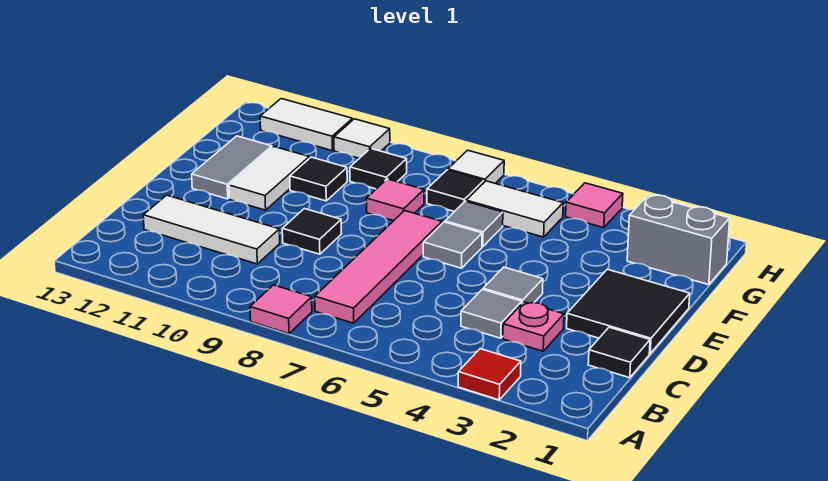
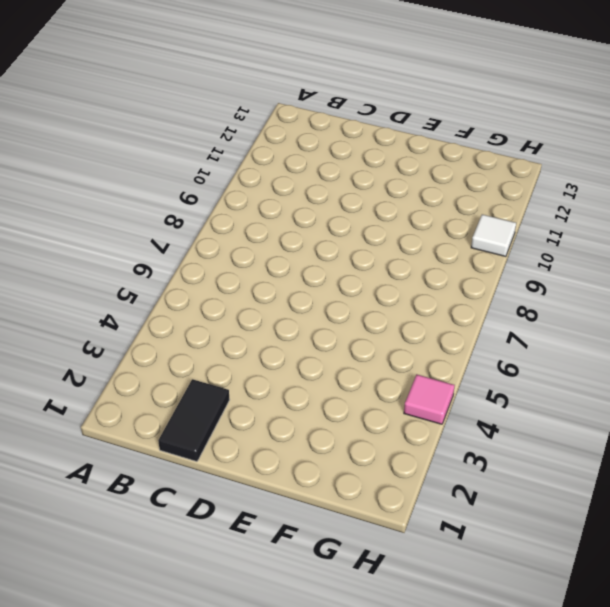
black tile C1:C2 level 1 -> black tile C1 level 1
none -> red tile A3 level 1
none -> pink tile A8 level 1
none -> pink tile B7:E7 level 1

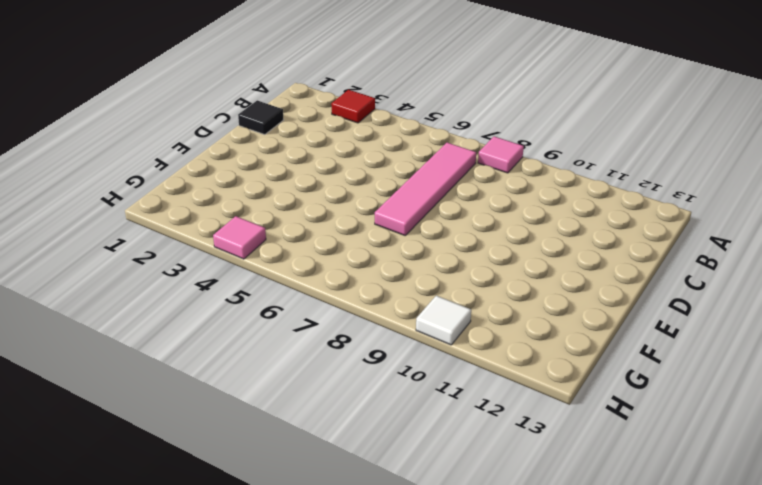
none -> pink plate C3 level 1
none -> grey tile C4 level 1
none -> white tile C10:C12 level 1

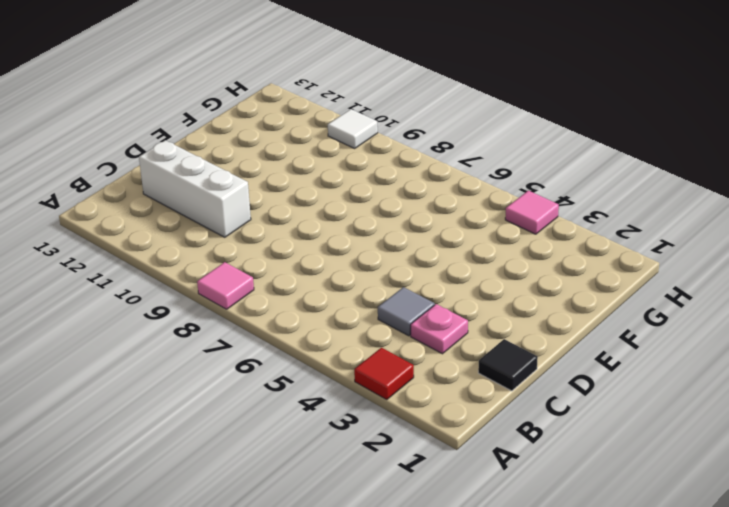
white brick C10:C12 level 1 -> white tile C10:C12 level 1
none -> pink tile B7:E7 level 1
none -> black tile D1:E2 level 1
none -> grey tile D4 level 1

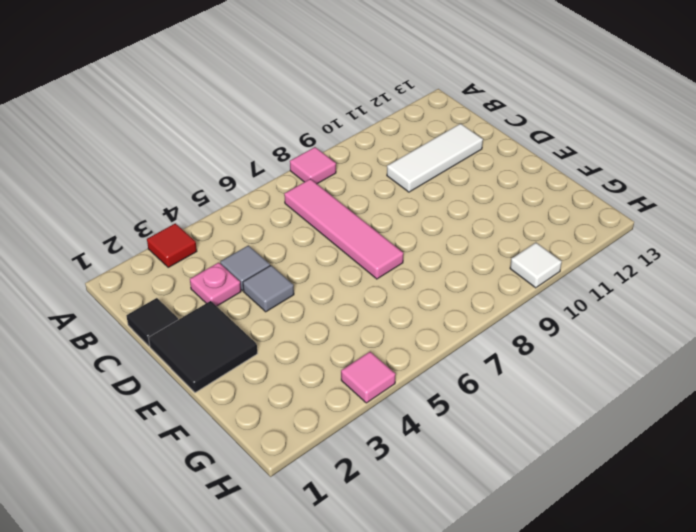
none -> black tile D9 level 1
none -> grey tile E6 level 1
none -> white tile E11:F11 level 1

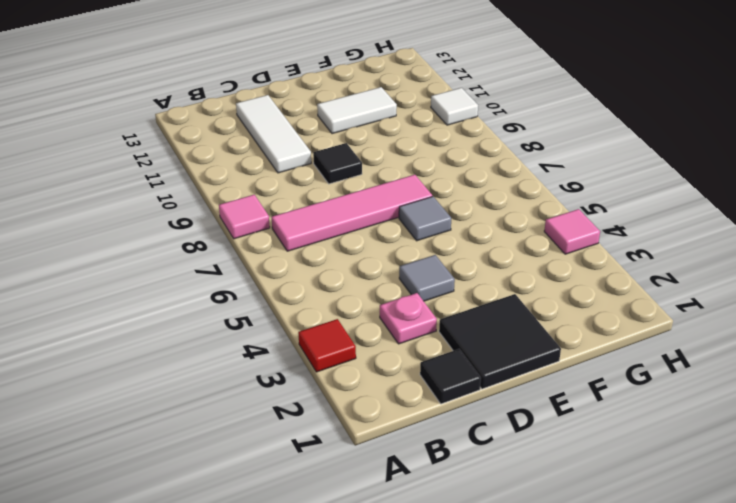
none -> grey tile C4 level 1
none -> grey tile E12:F12 level 1
none -> grey tile F6 level 1

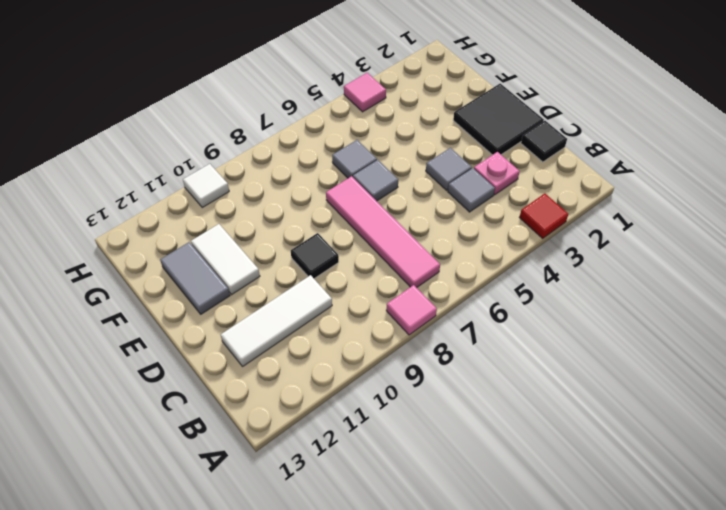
none -> pink tile F8 level 1
none -> black tile F10 level 1
none -> grey brick G1:G2 level 1

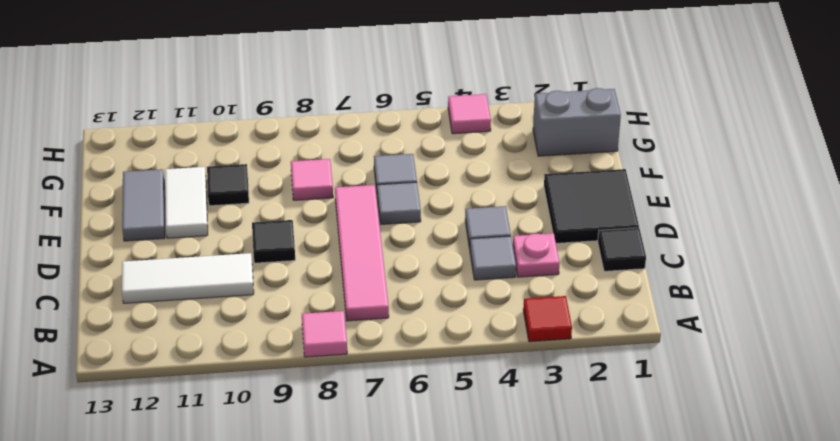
none -> white tile G5:G6 level 1
none -> black tile G7 level 1
none -> black tile G9 level 1

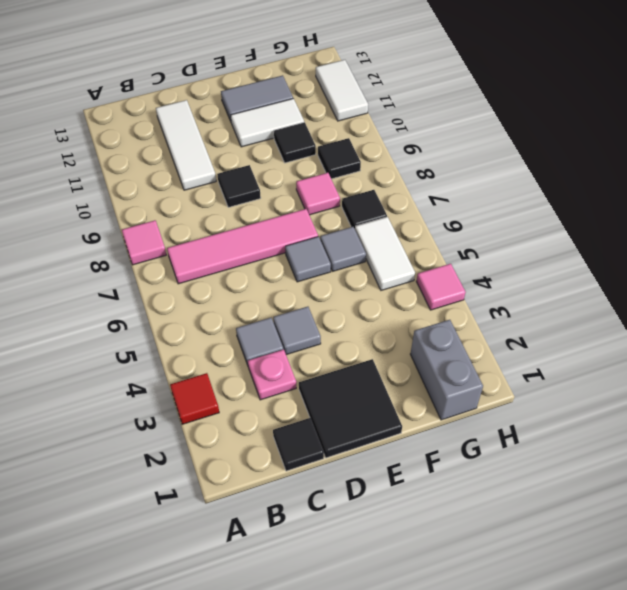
none -> white tile H7 level 1
none -> white tile H10 level 1

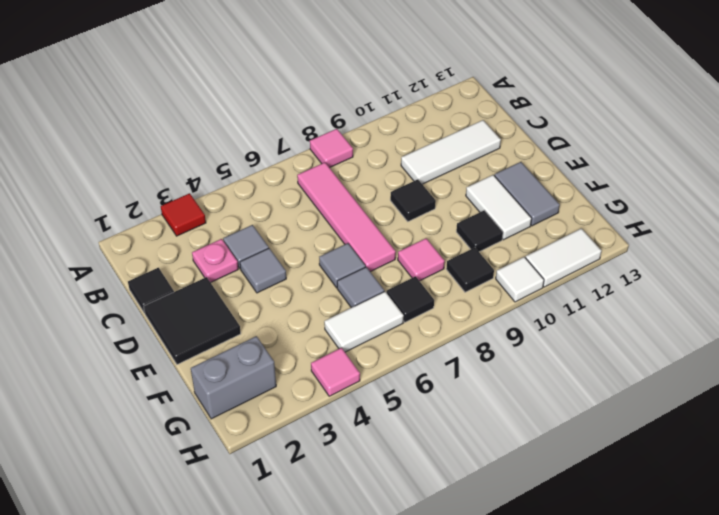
none -> white tile H7 level 1

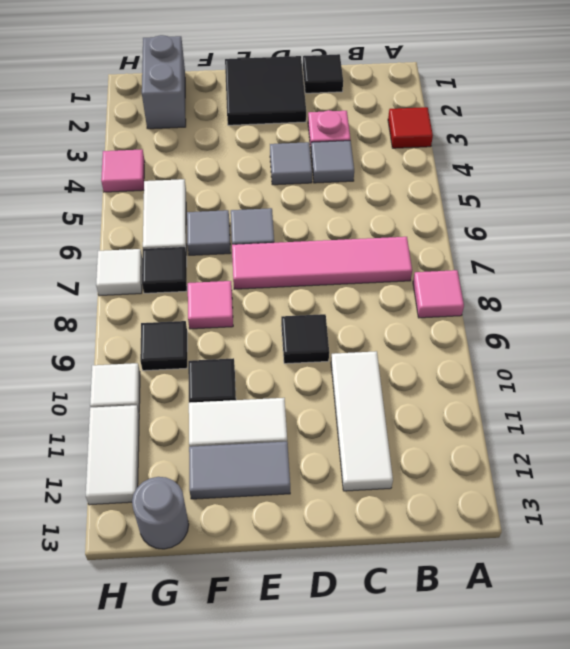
grey round brick G13 level 1 -> none

